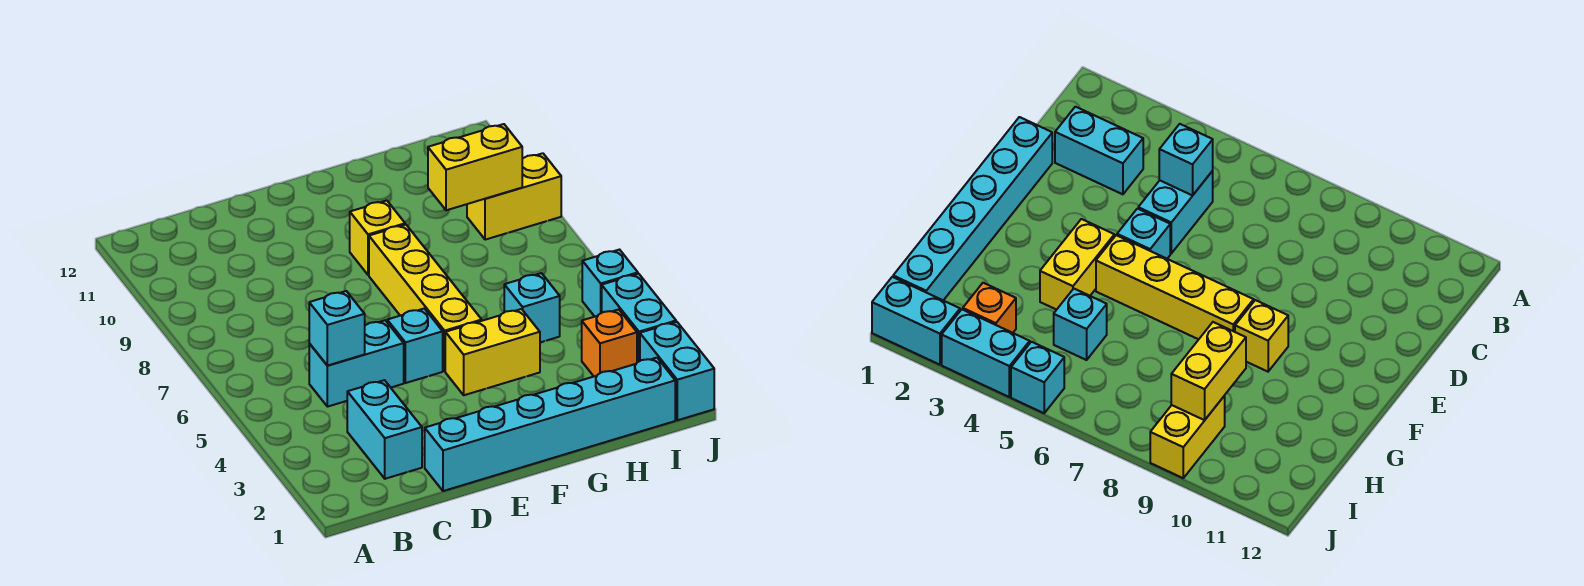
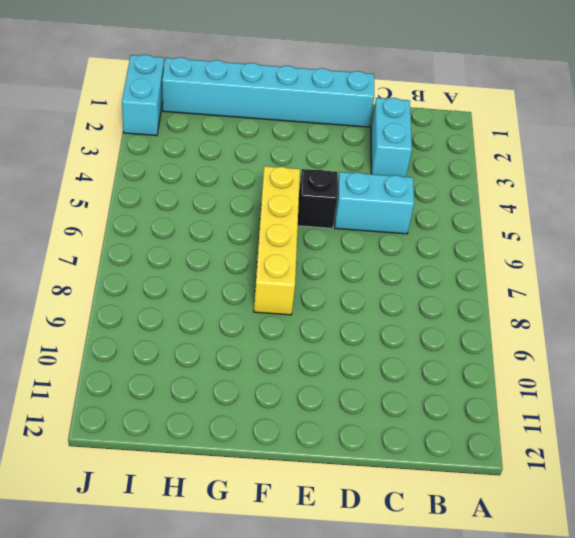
black brick E5 level 1 -> cyan brick E5 level 1
none -> yellow brick F4:G4 level 1
none -> yellow brick F9 level 1
none -> cyan brick H5 level 1

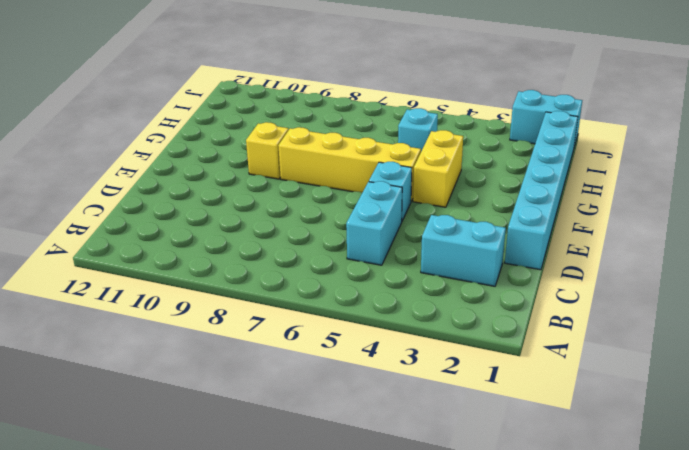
none -> orange brick I3 level 1
none -> yellow brick I9:J9 level 1
none -> cyan brick J3:J4 level 1

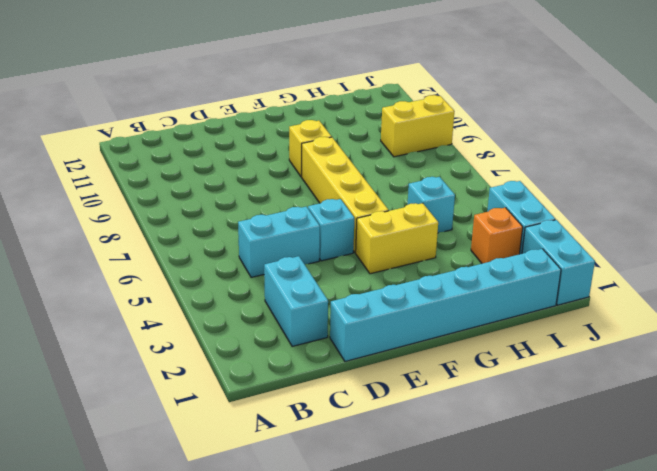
none -> cyan brick J5 level 1
none -> cyan brick C5 level 2
none -> yellow brick H9:I9 level 2

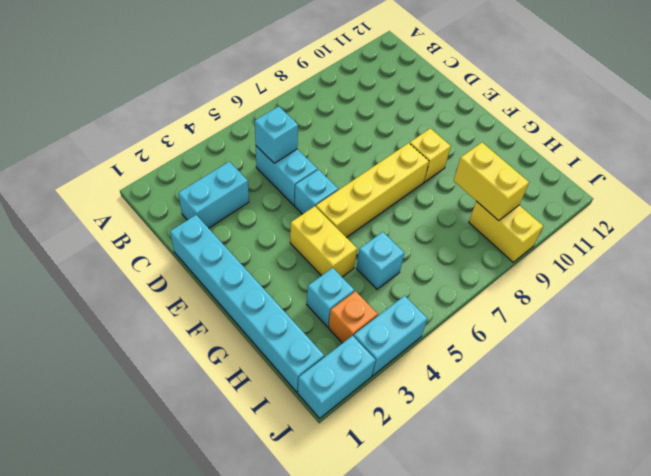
cyan brick H3 level 1 -> cyan brick J5 level 1

